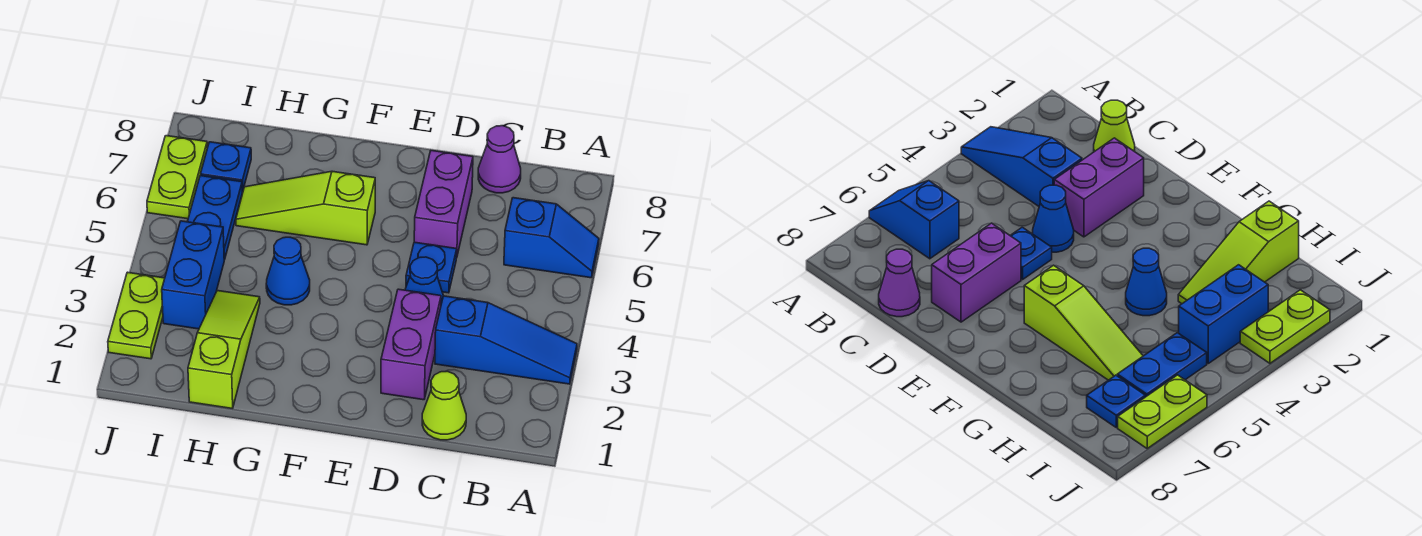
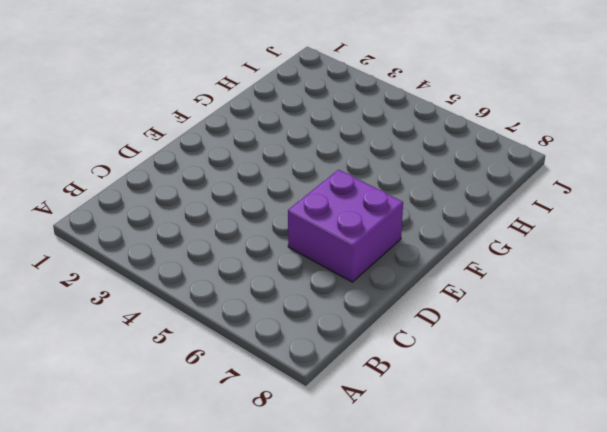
purple brick D6:E7 level 1 -> purple brick D6:D7 level 1
none -> blue slope A3:C3 level 1 top C
none -> blue slope A6:B6 level 1 top B
none -> lime cone C1 level 1

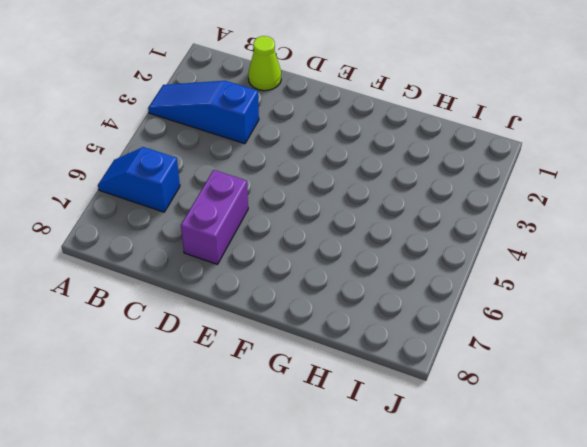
none -> purple cone C8 level 1
none -> purple brick D2:D3 level 1
none -> blue cone D4 level 1

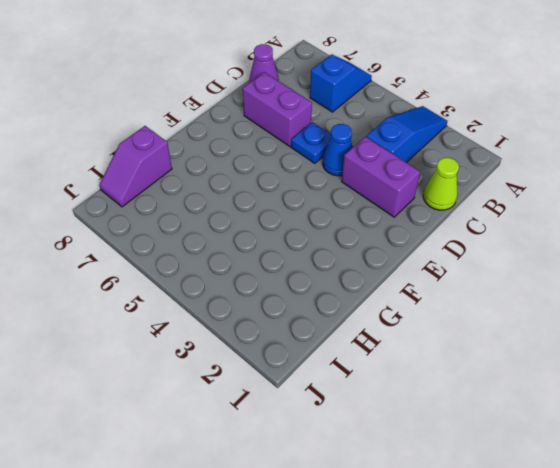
purple slope H8:I8 level 1 top H -> none
none -> lime slope F6:H6 level 1 top F
none -> blue cone G4 level 1
none -> lime slope H1:H3 level 1 top 1

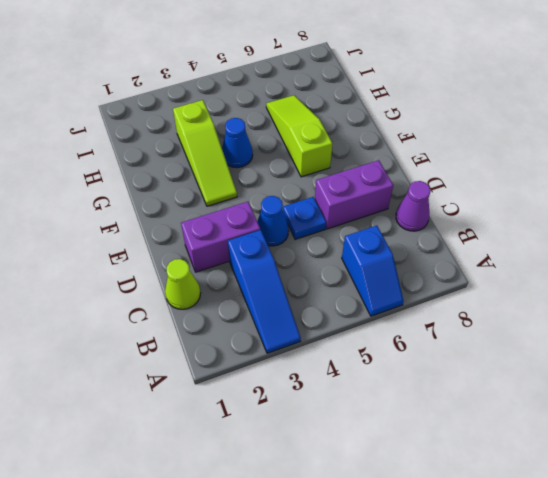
lime slope F3:H3 level 1 top H -> lime slope H1:H3 level 1 top 1
none -> blue brick I3:I4 level 1
none -> blue plate I5:I6 level 1
none -> blue plate I7 level 1

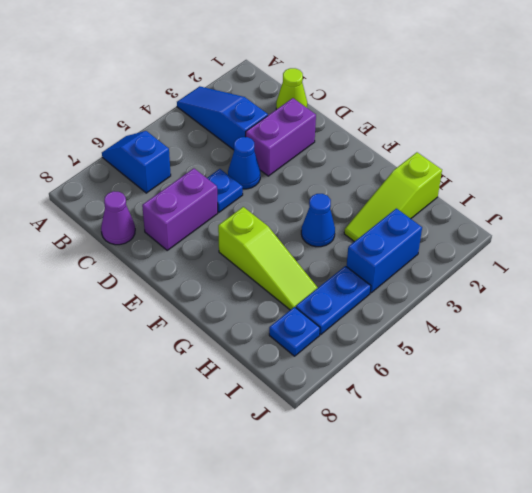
none -> lime plate J2:J3 level 1
none -> lime plate J6:J7 level 1

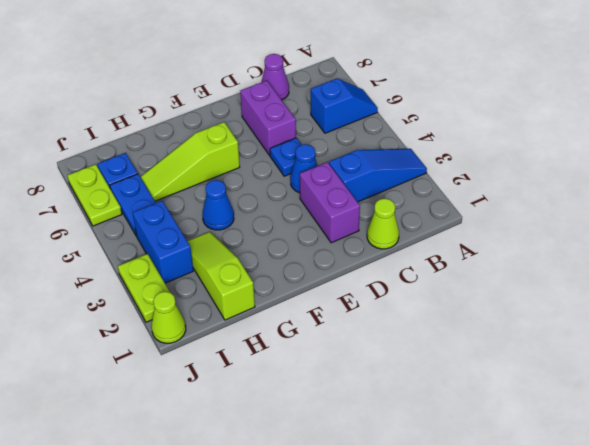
lime cone J1 level 1 -> none

